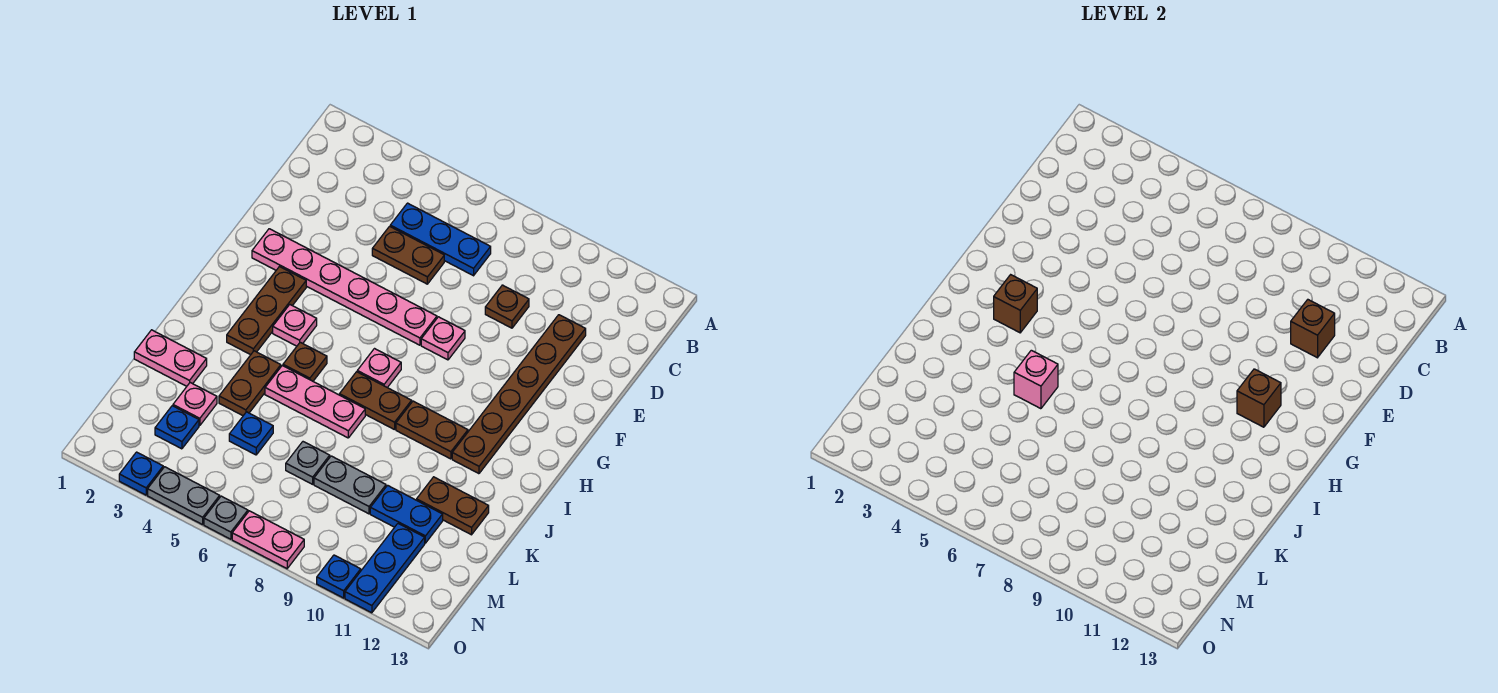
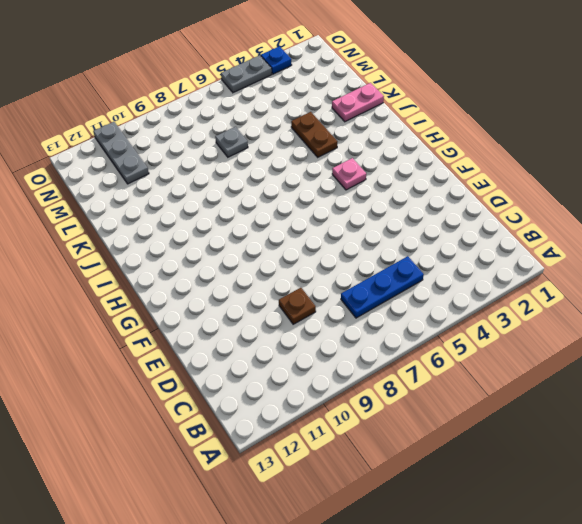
grey plate M11:O11 level 1 -> blue plate M11:O11 level 1
none -> brown plate D5:D6 level 1
none -> brown plate D11:I11 level 1
none -> pink plate F2:F7 level 1
none -> pink plate F8 level 1

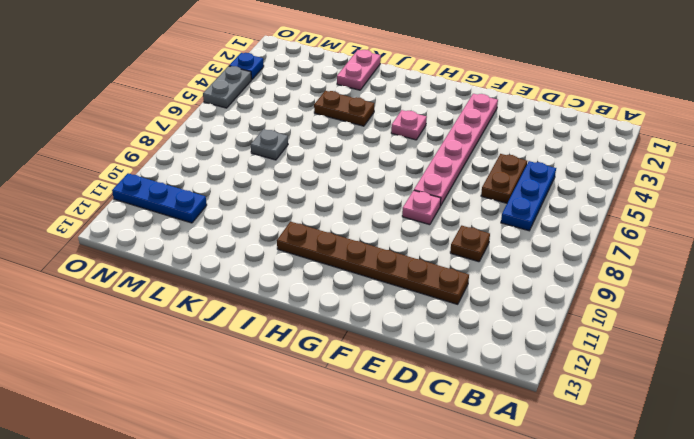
none -> brown plate G3:I3 level 1
none -> pink plate H7 level 1
none -> brown plate I5 level 1
none -> brown plate I7:I8 level 1

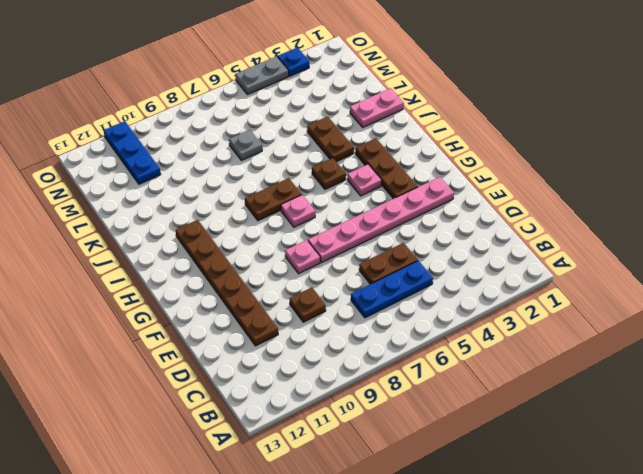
none -> brown plate I9:I10 level 1
none -> pink plate J5:J7 level 1
none -> brown plate K11:K12 level 1
none -> pink plate L3 level 1

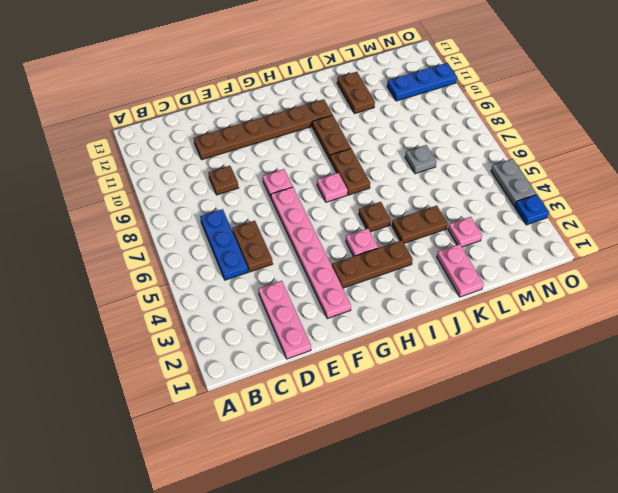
pink plate D1:D3 level 1 -> pink plate J5:J7 level 1
none -> blue plate L5 level 1
none -> grey plate L8:L9 level 1
none -> blue plate L10:L11 level 1
none -> blue plate M3 level 1

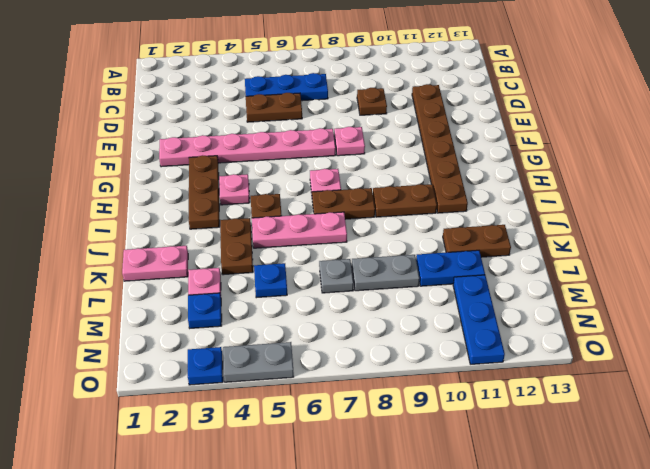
none -> grey plate O6 level 1
none -> pink plate O7:O8 level 1
none -> blue plate O10 level 1
none -> brown brick D11 level 2

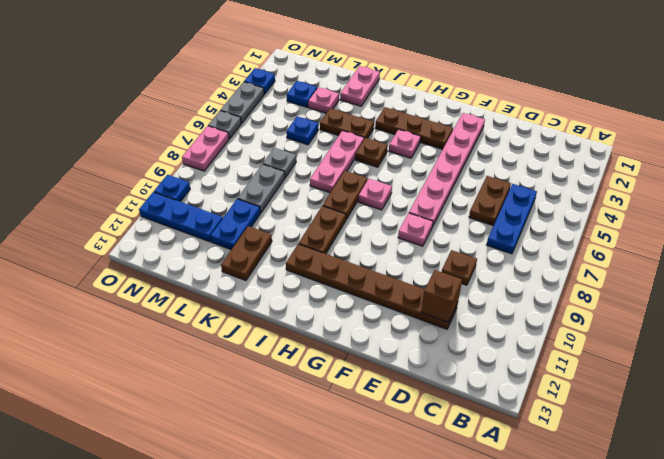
none -> brown brick G11 level 2
none -> brown brick H3 level 2
none -> pink brick J5 level 2

